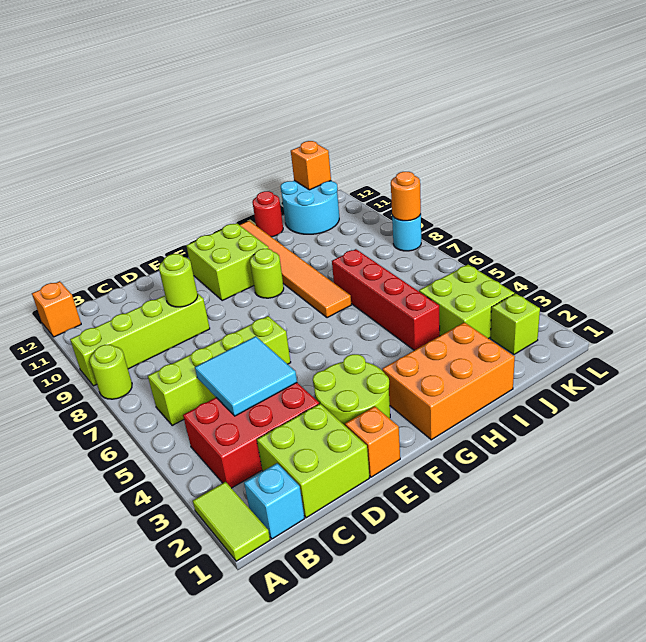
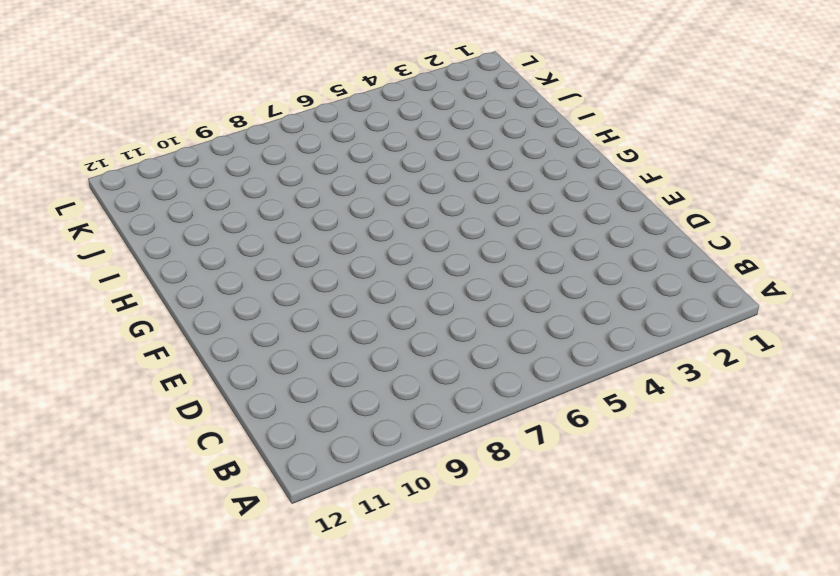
none -> lime tile A1:A2 level 1
none -> lime round brick A8 level 1
none -> lime brick A9:D9 level 1

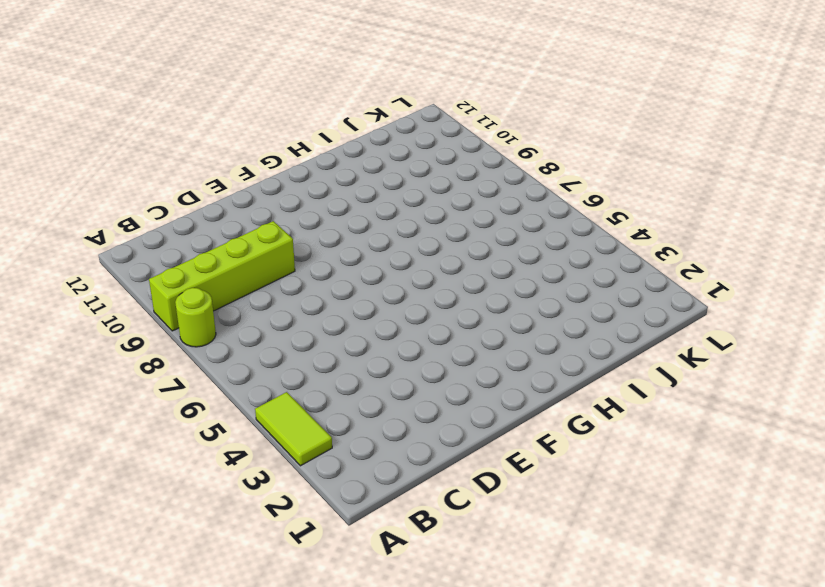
lime tile A3:A4 level 1 -> lime tile A1:A2 level 1
none -> orange brick A12 level 1
none -> cyan brick B1 level 1
none -> red brick B3:D4 level 1

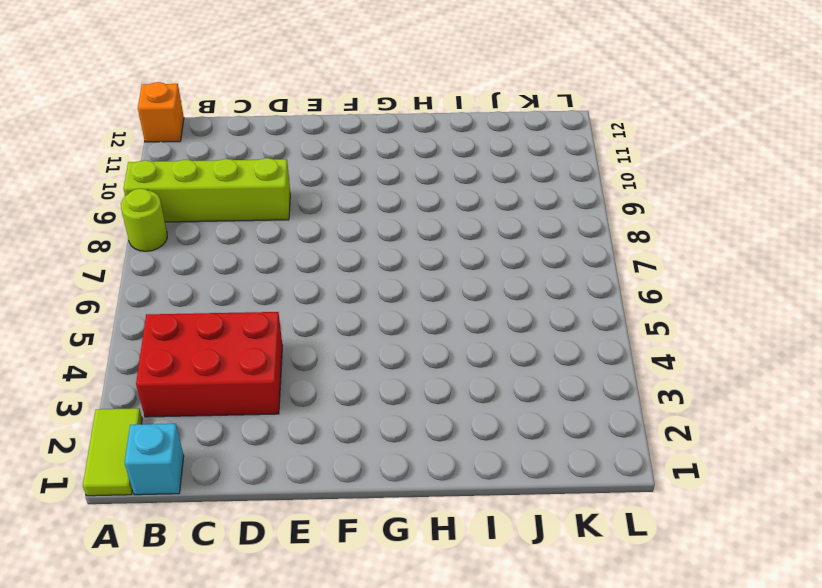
none -> lime brick B6:E6 level 1
none -> lime brick C1:D2 level 1
none -> orange brick E1 level 1

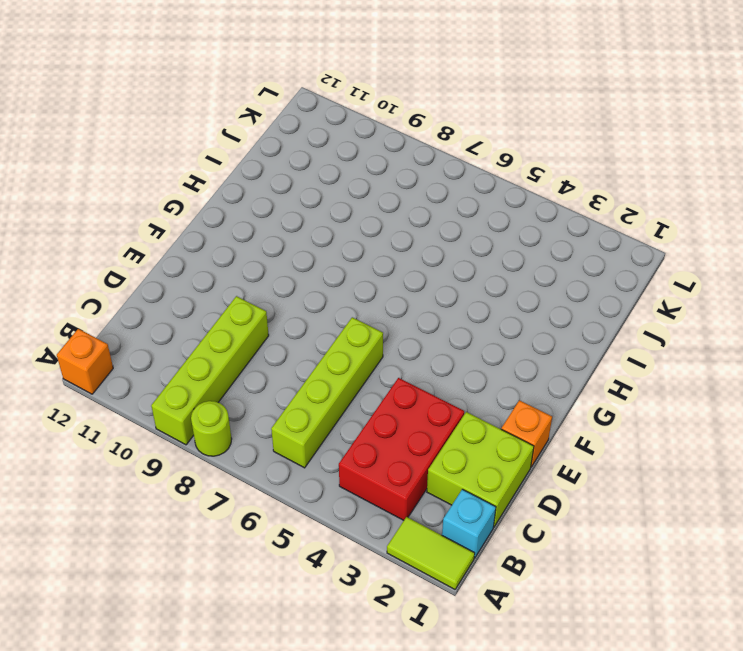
none -> lime round brick E2:F3 level 1
none -> lime brick F10:G11 level 1
none -> orange brick G1:I2 level 1

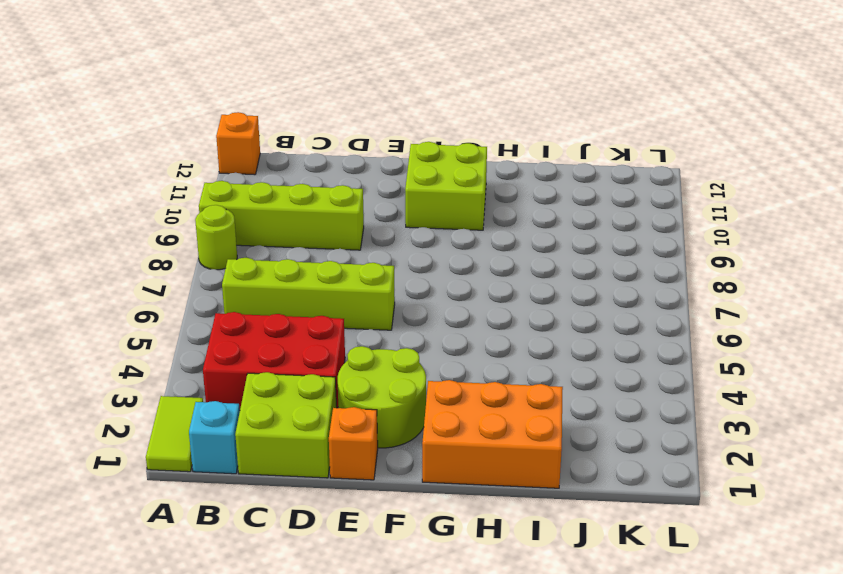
none -> lime round brick G9 level 1
none -> orange tile H7:H12 level 1
none -> red brick I4:I7 level 1

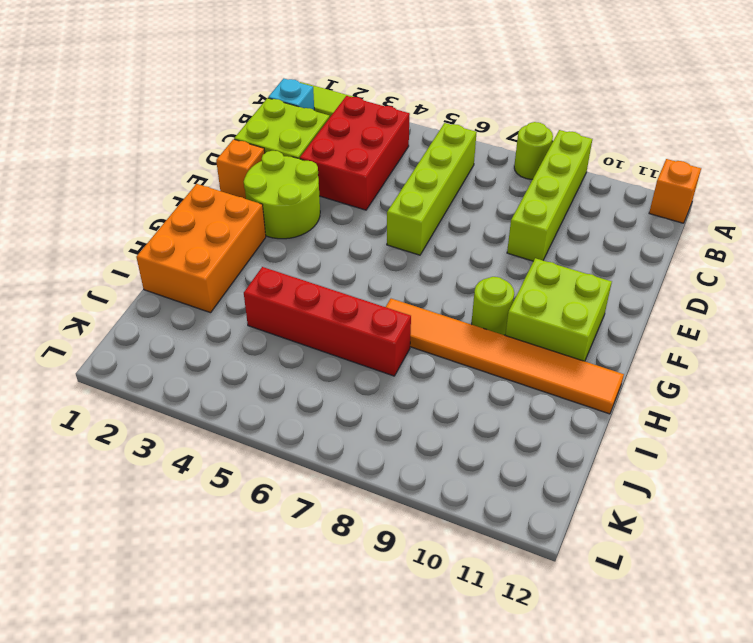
none -> red round brick I12 level 1
none -> lime brick J3:K4 level 1
none -> cyan round brick J11:K12 level 1

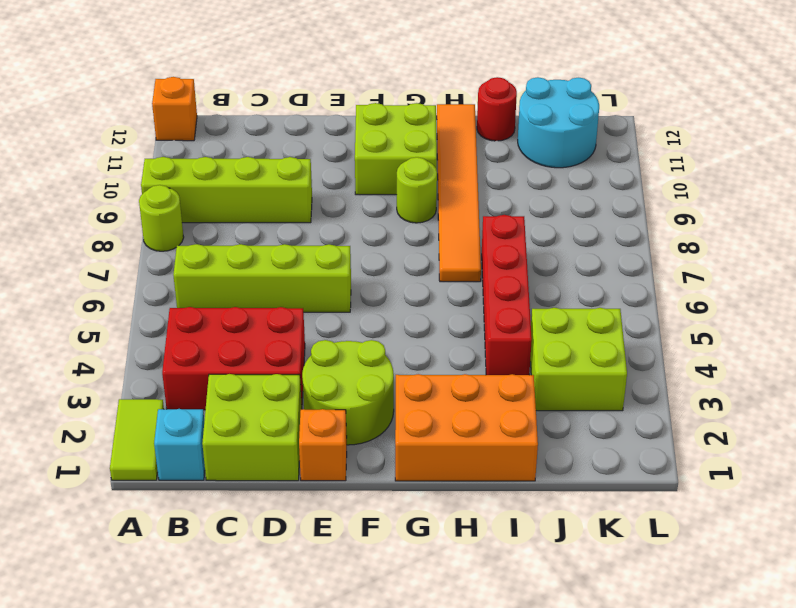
none -> lime brick K2 level 1
none -> cyan round brick L8 level 1
none -> cyan tile C4:D5 level 2

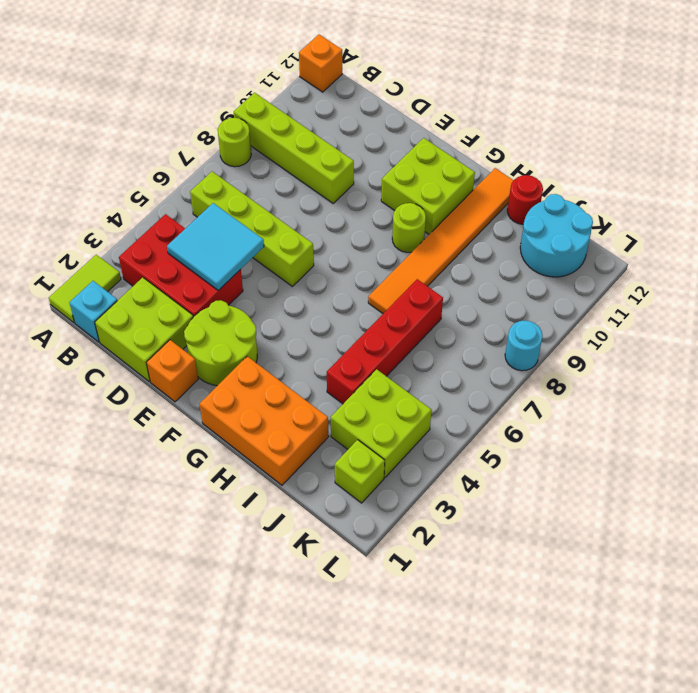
none -> lime round brick D9 level 2
none -> orange brick K12 level 2
none -> orange round brick L8 level 2

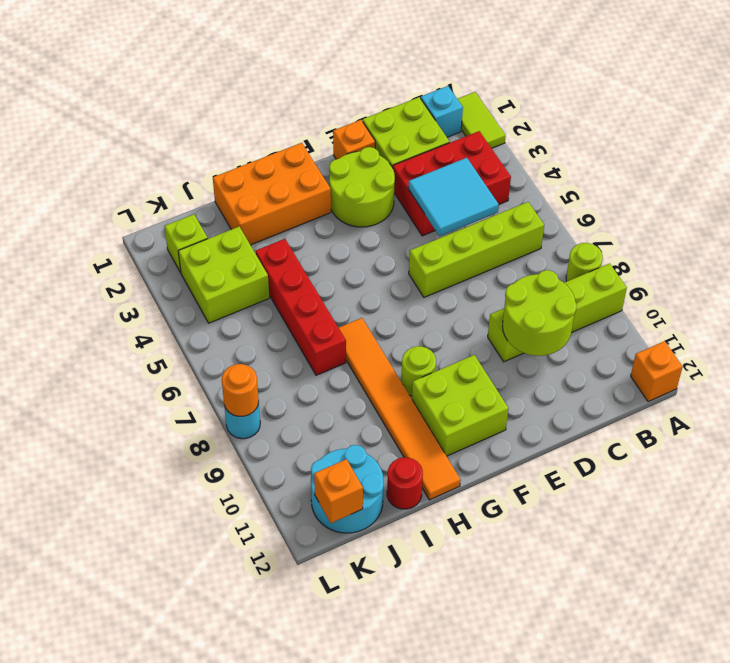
lime round brick C9:D10 level 2 -> lime round brick D9 level 2

